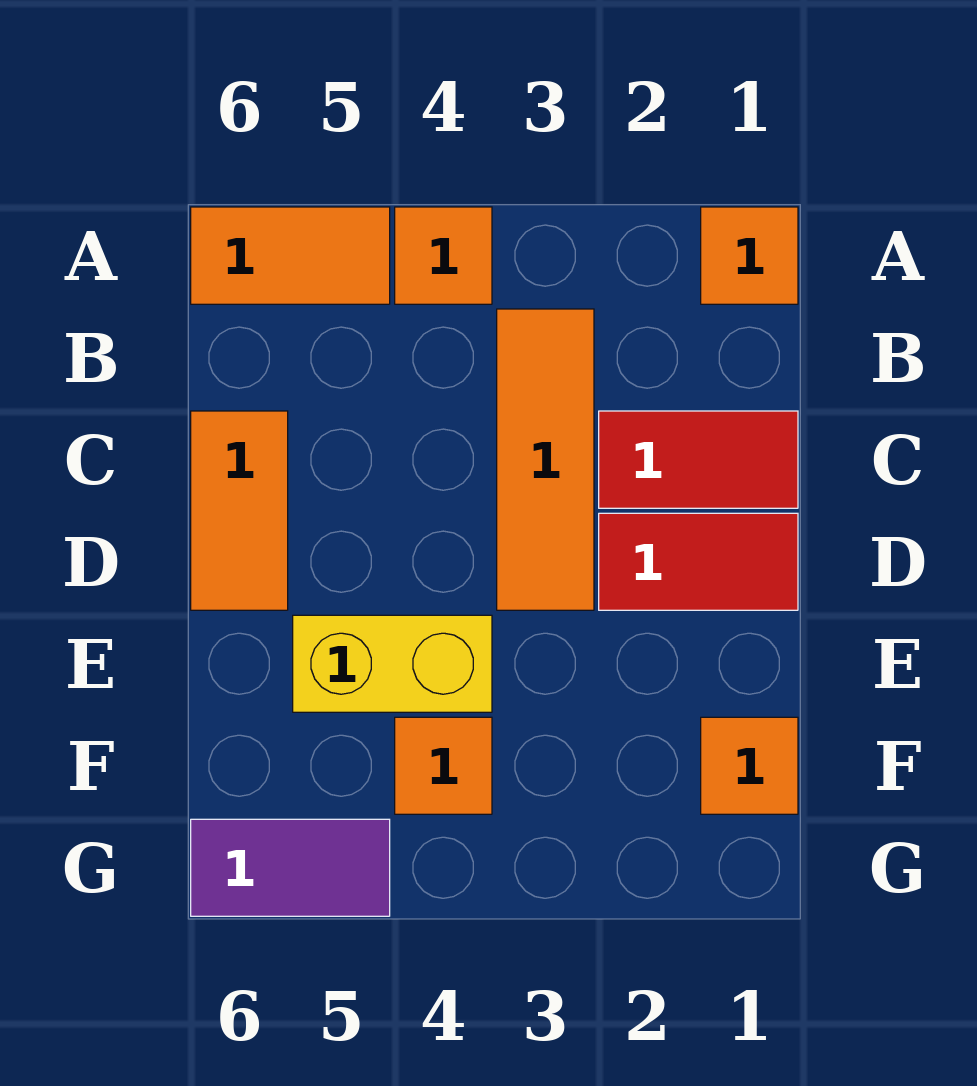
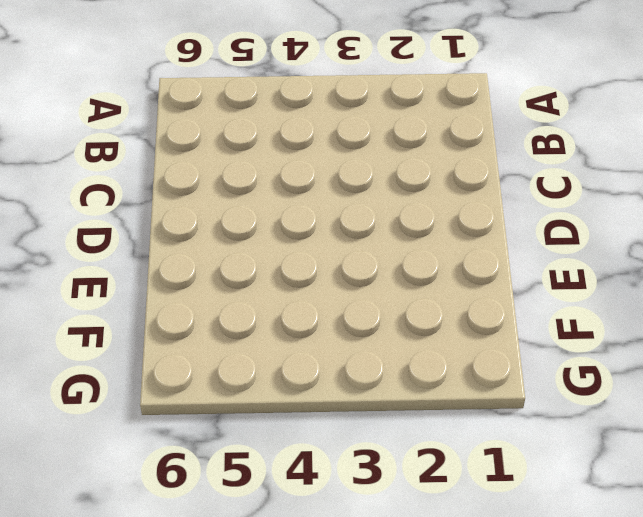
none -> orange tile A1 level 1
none -> orange tile A4 level 1

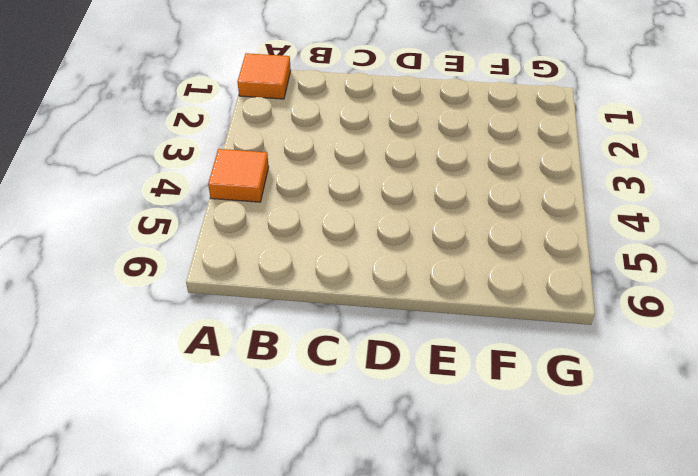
none -> orange tile A5:A6 level 1
none -> orange tile B3:D3 level 1

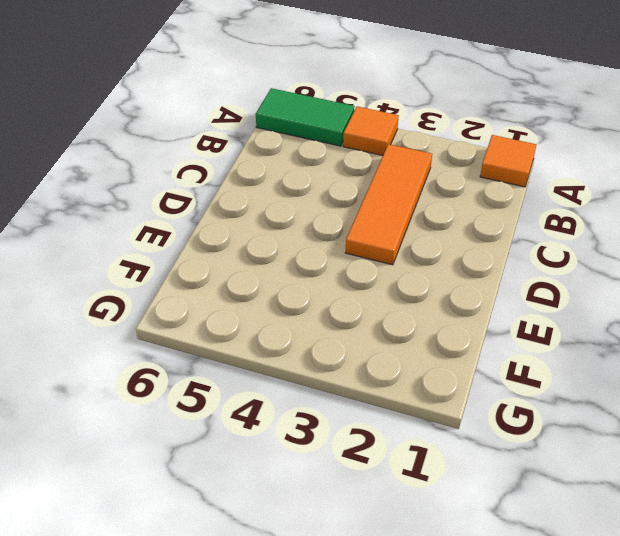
green tile A5:A6 level 1 -> orange tile A5:A6 level 1
none -> red tile C1:C2 level 1
none -> orange tile C6:D6 level 1

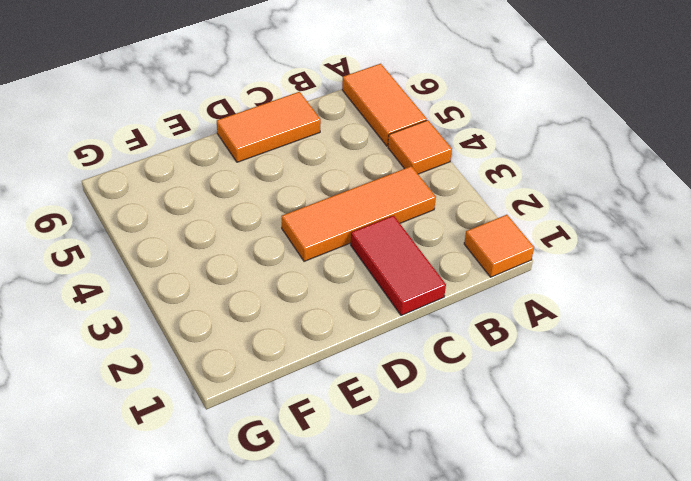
none -> red tile D1:D2 level 1
none -> yellow brick E4:E5 level 1

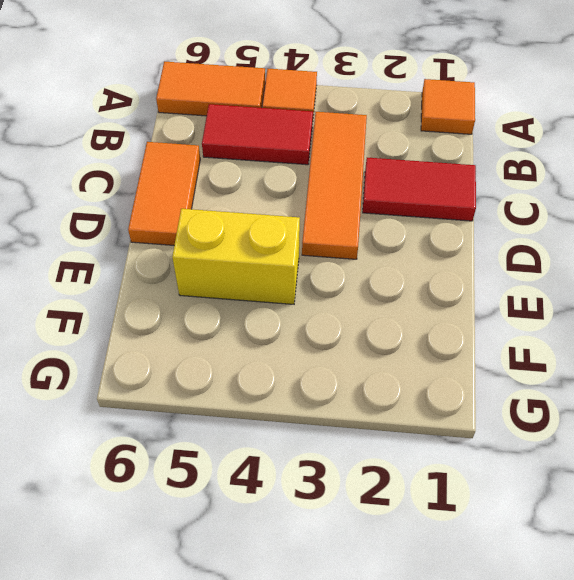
red tile B4:B5 level 1 -> red tile D1:D2 level 1
none -> orange tile F1 level 1
none -> orange tile F4 level 1

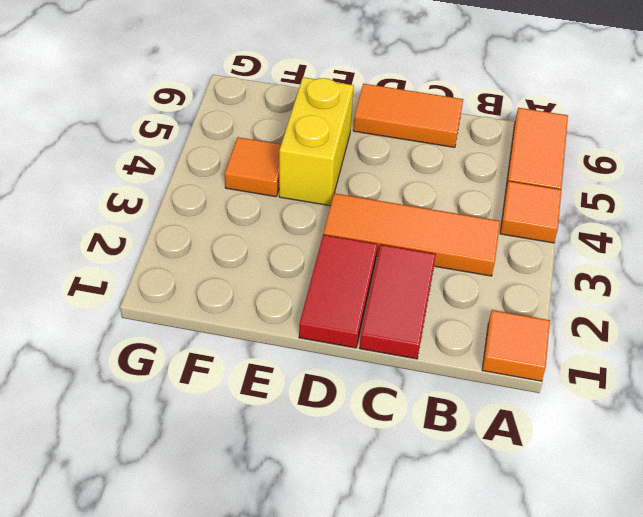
none -> orange tile F1 level 1
none -> purple tile G5:G6 level 1

